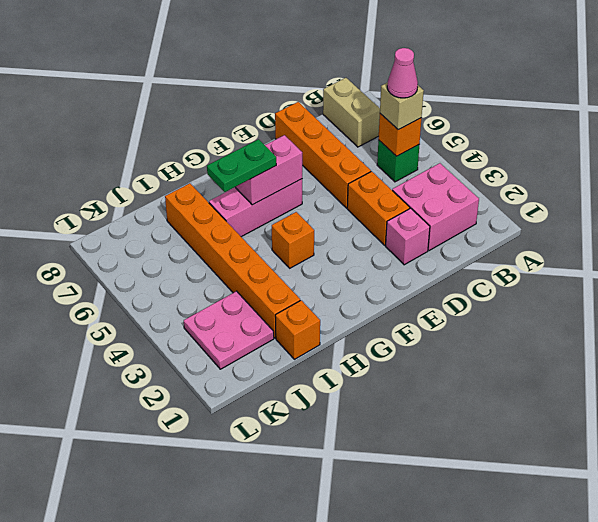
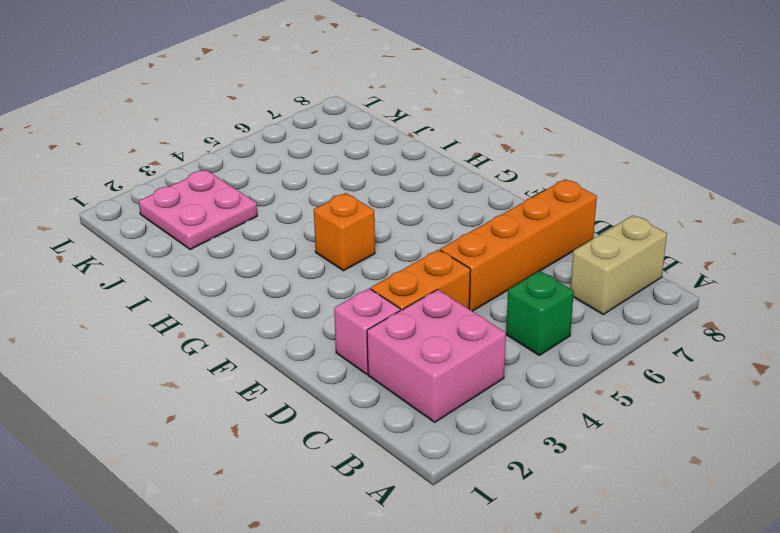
none -> pink brick F6:H6 level 1
none -> orange brick I1 level 1
none -> orange brick I2:I7 level 1

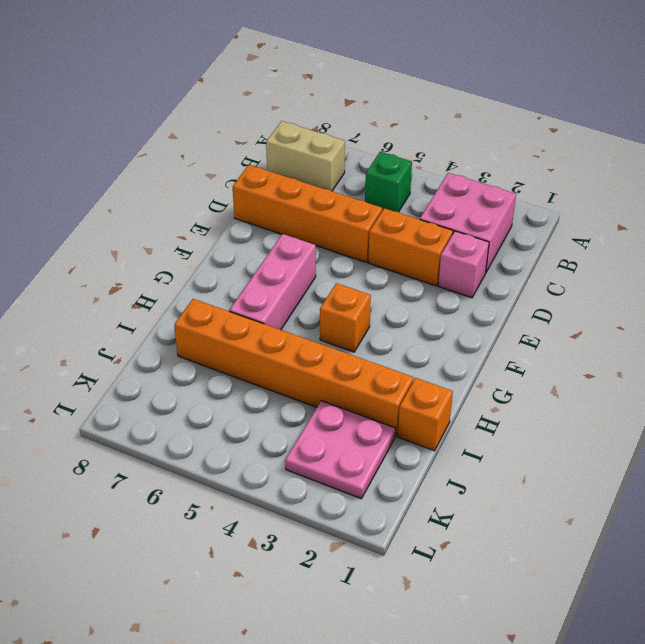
none -> orange brick B5 level 2
none -> pink brick F6:G6 level 2
none -> tan brick B5 level 3

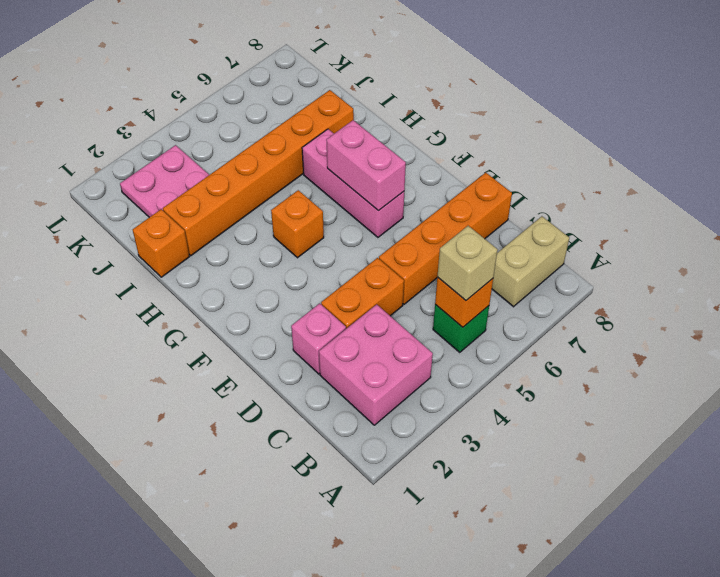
none -> green plate G6:H6 level 3
none -> pink cone B5 level 4

